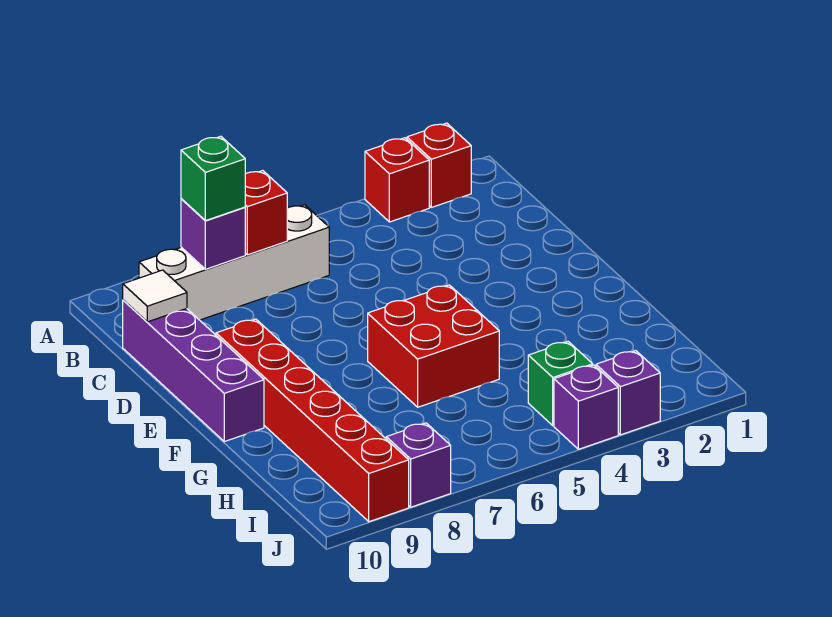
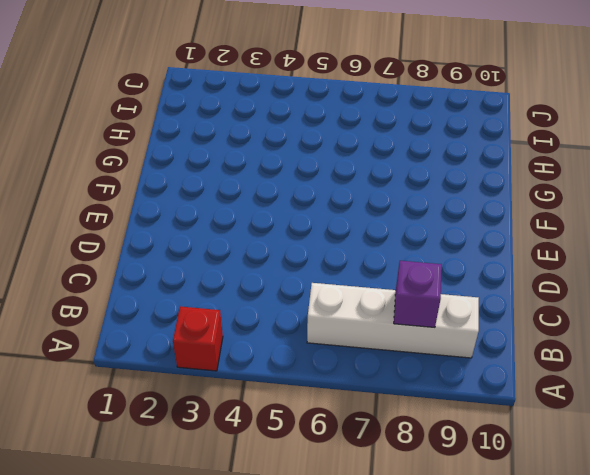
none -> red brick A2 level 1
none -> purple brick C10:F10 level 1
none -> red brick E9:J9 level 1

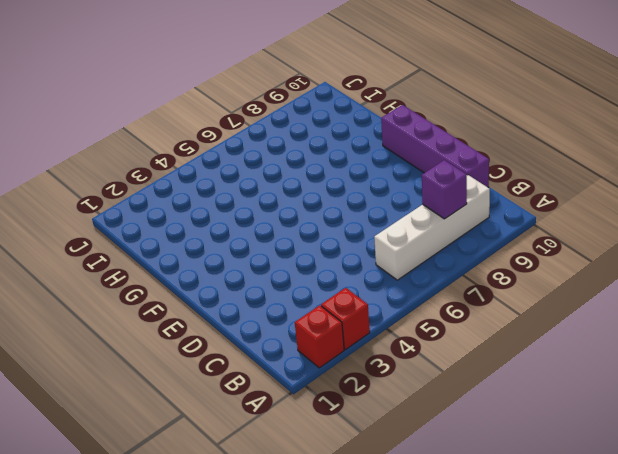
none -> red brick E9:J9 level 1
none -> red brick F5:G6 level 1
none -> green brick I4 level 1

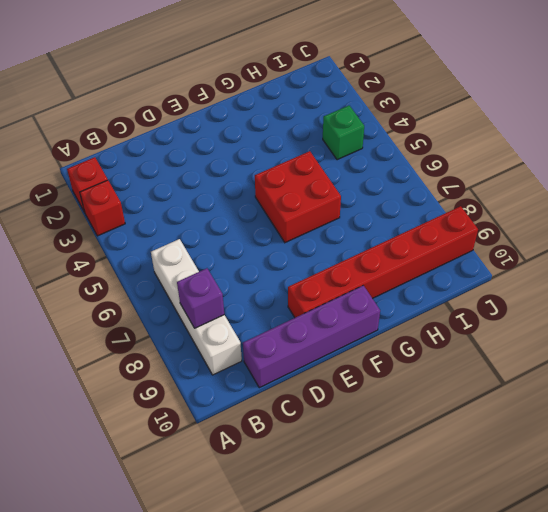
none -> purple brick J3 level 1
none -> purple brick J4 level 1
none -> purple brick J8 level 1

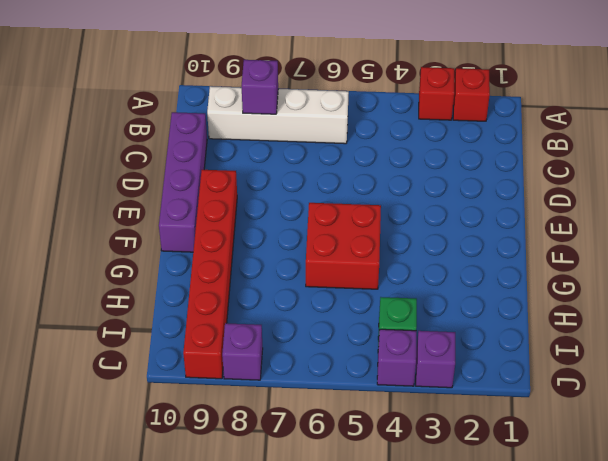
none -> red brick B7 level 2
none -> white tile C10 level 2
none -> green brick B8 level 3

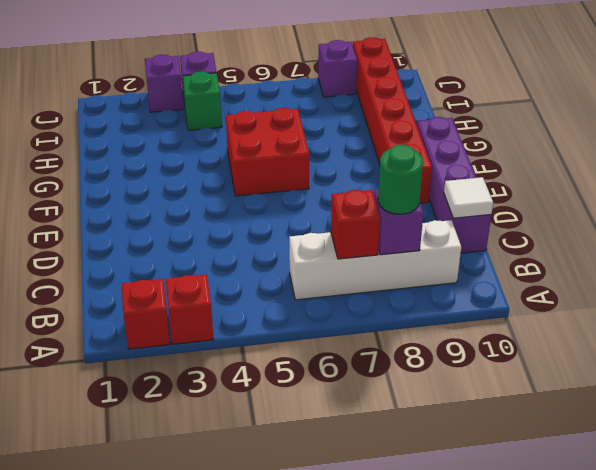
green round brick B8 level 3 -> green brick B8 level 3

